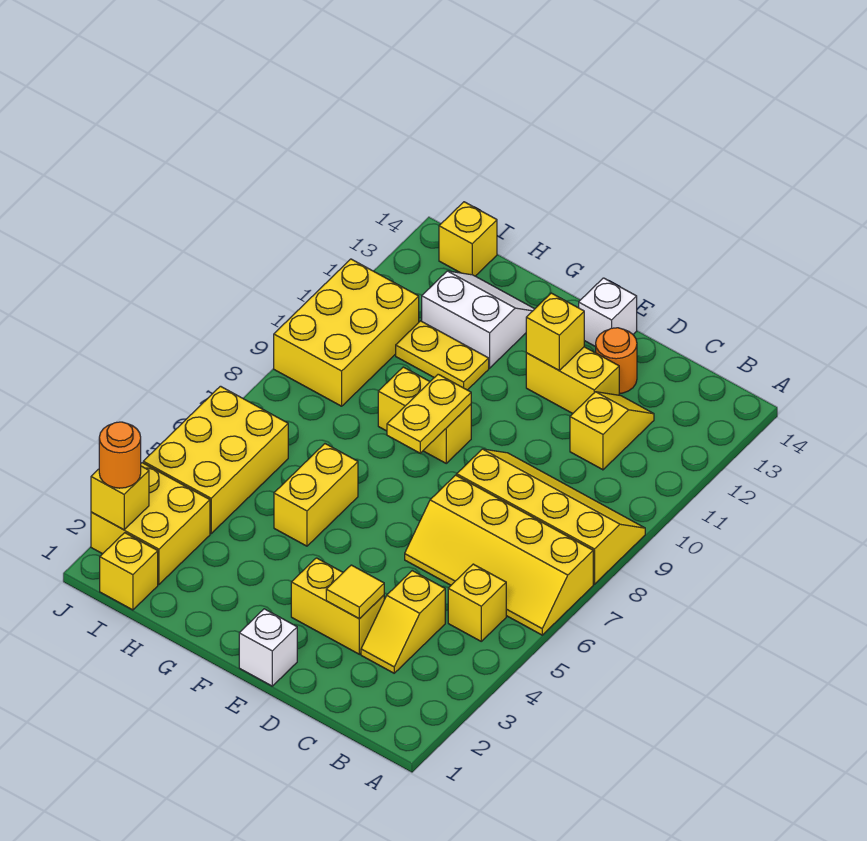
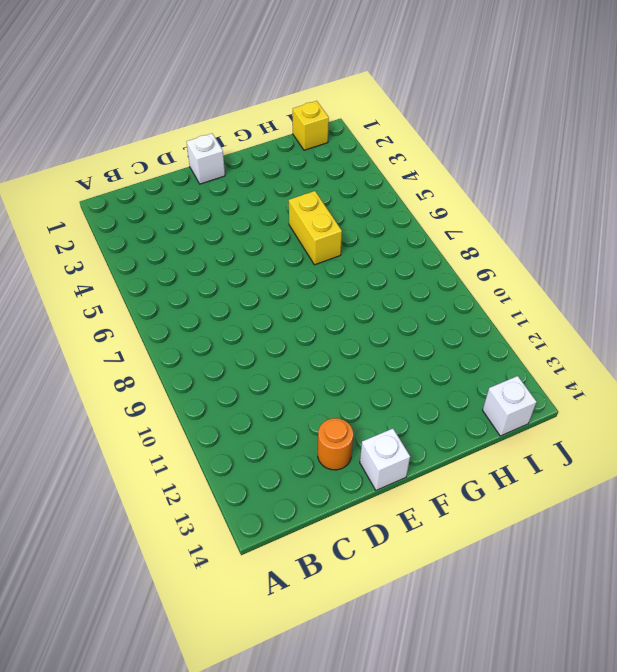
white brick I14 level 1 -> yellow brick I14 level 1
none -> yellow slope A6:D7 level 1 top 7
none -> yellow slope A8:D9 level 1 top 8
none -> yellow brick B5 level 1

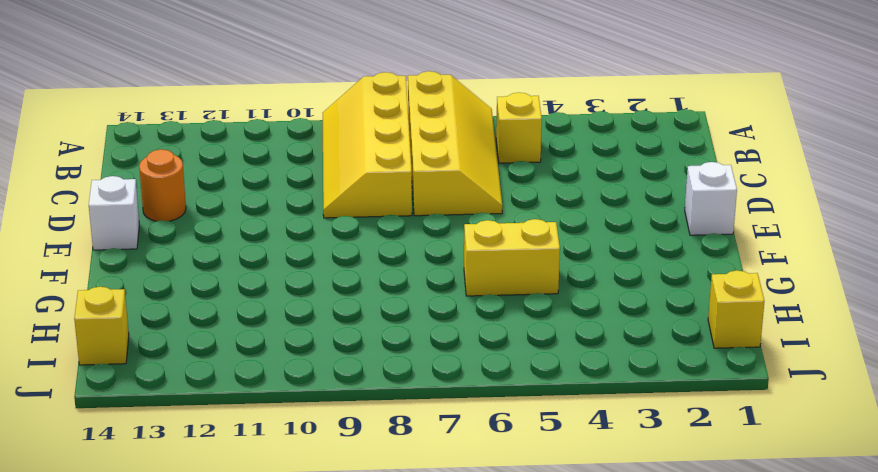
none -> yellow slope C3:C4 level 1 top 4
none -> yellow slope C11:C12 level 1 top 11
none -> yellow brick D3:E3 level 1

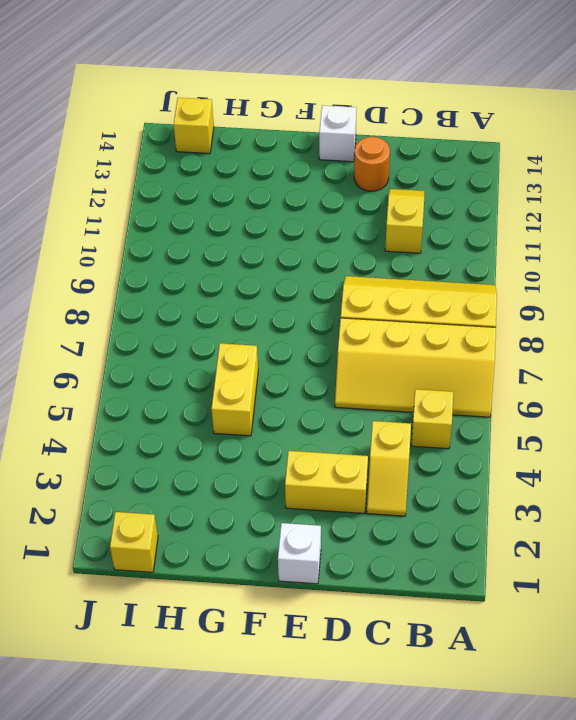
none -> yellow brick D12:E12 level 1
none -> yellow brick F9:G9 level 1
none -> yellow plate G11:H11 level 1

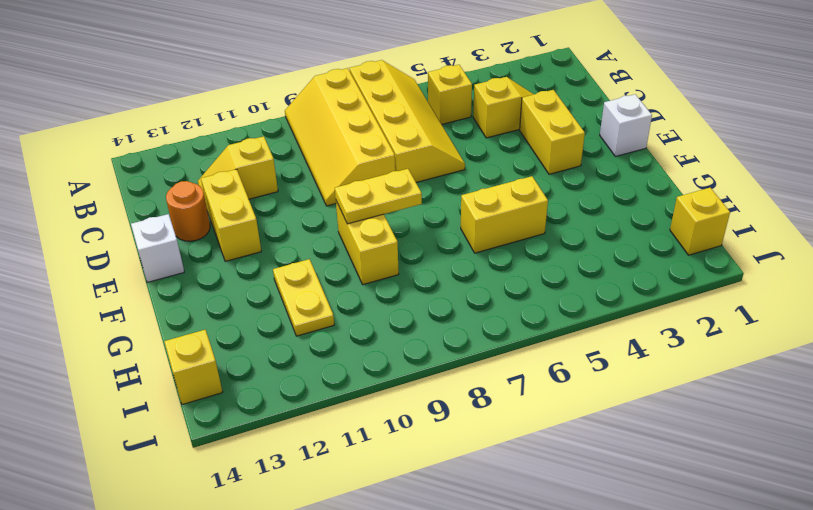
none -> white slope G12:H13 level 1 top 12
none -> yellow brick I2:J3 level 1
none -> yellow brick I4:J6 level 1

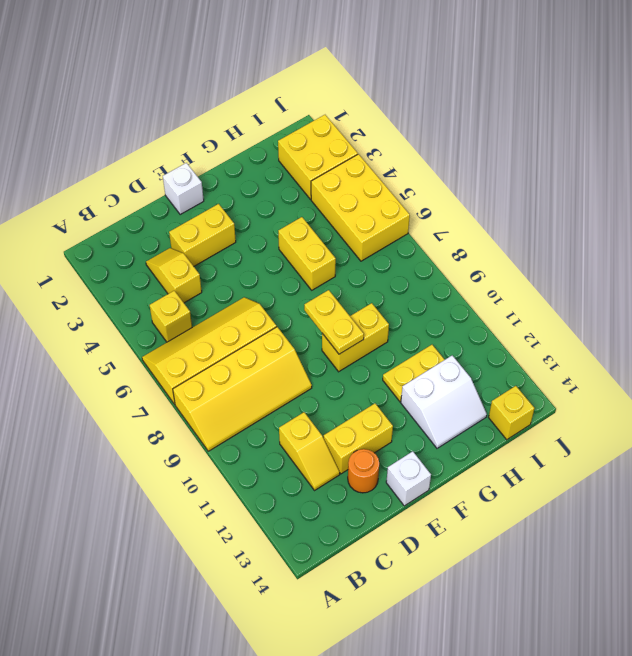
none -> yellow brick I1 level 1
none -> yellow brick I9:J11 level 1
none -> yellow tile D3 level 2

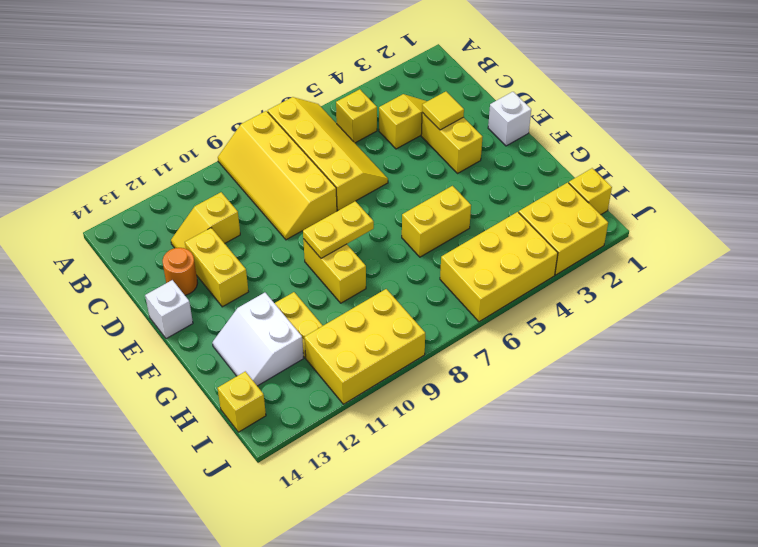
none -> yellow brick E12 level 2
none -> yellow brick J2 level 2
none -> orange round brick J2 level 3

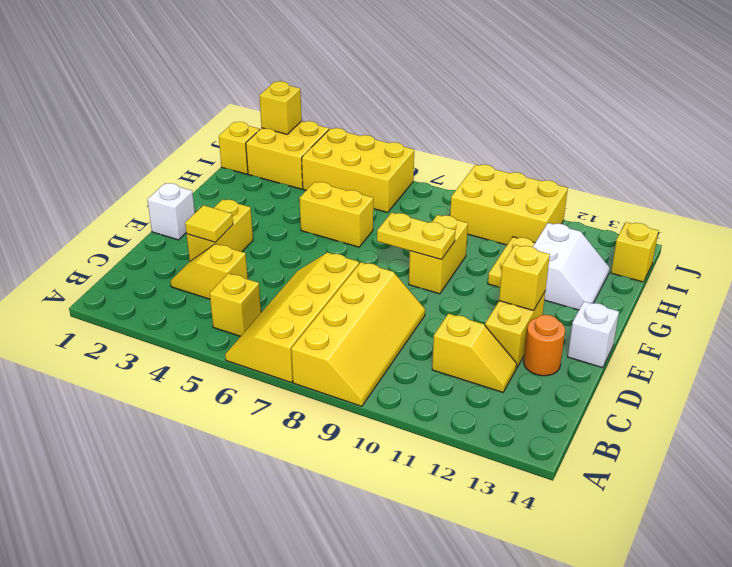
none -> orange round brick J2 level 3

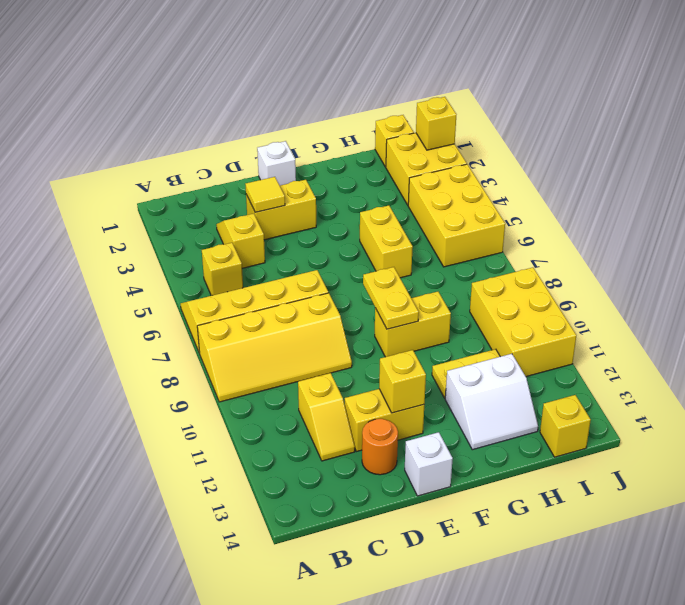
none -> orange round brick J2 level 3

